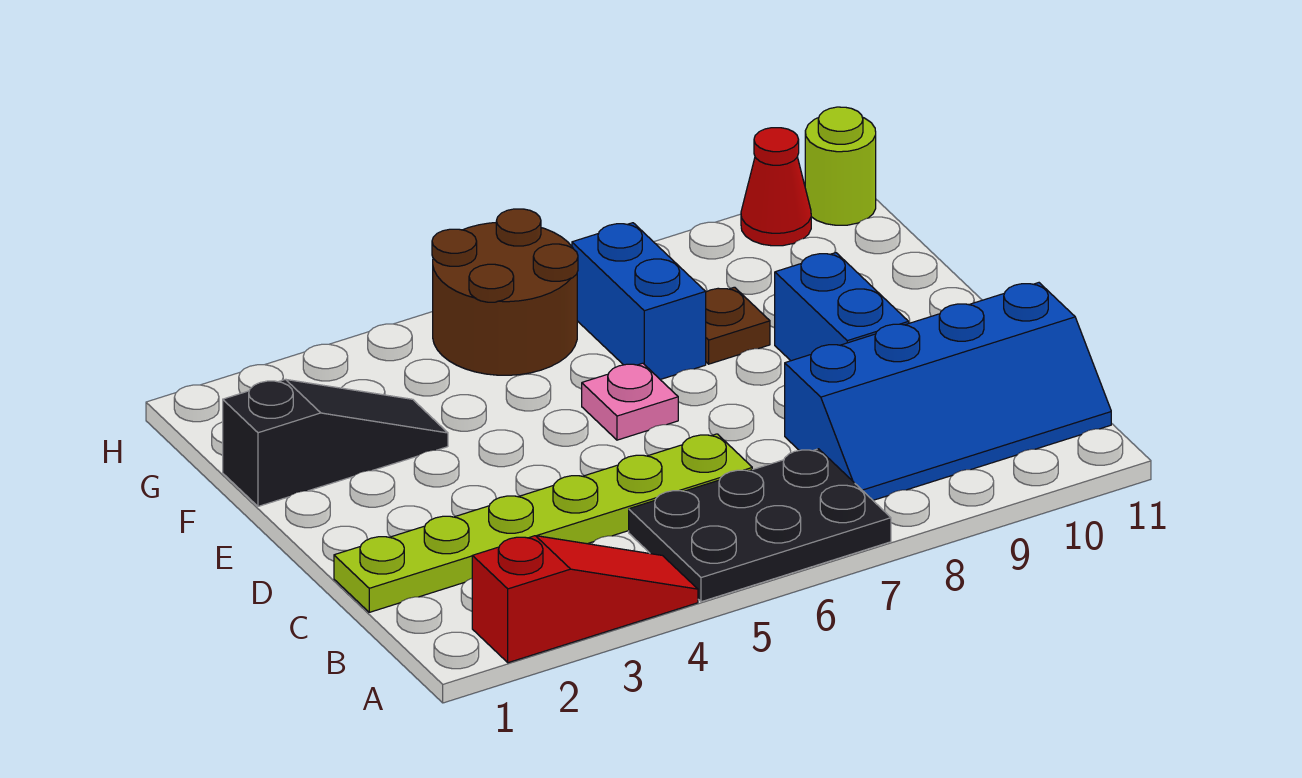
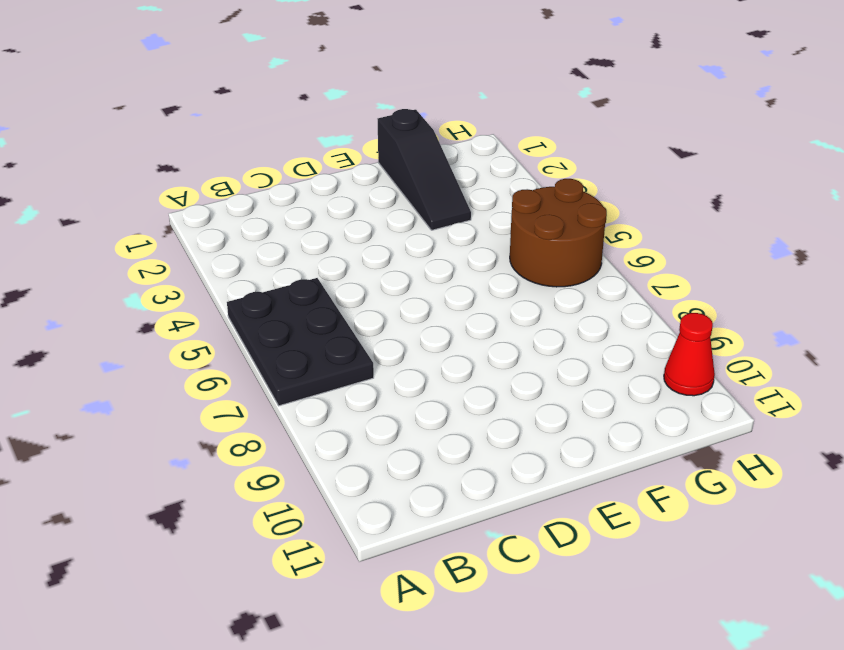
none -> red slope A2:A4 level 1 top 2
none -> blue slope B8:C11 level 1 top C
none -> lime plate C1:C6 level 1

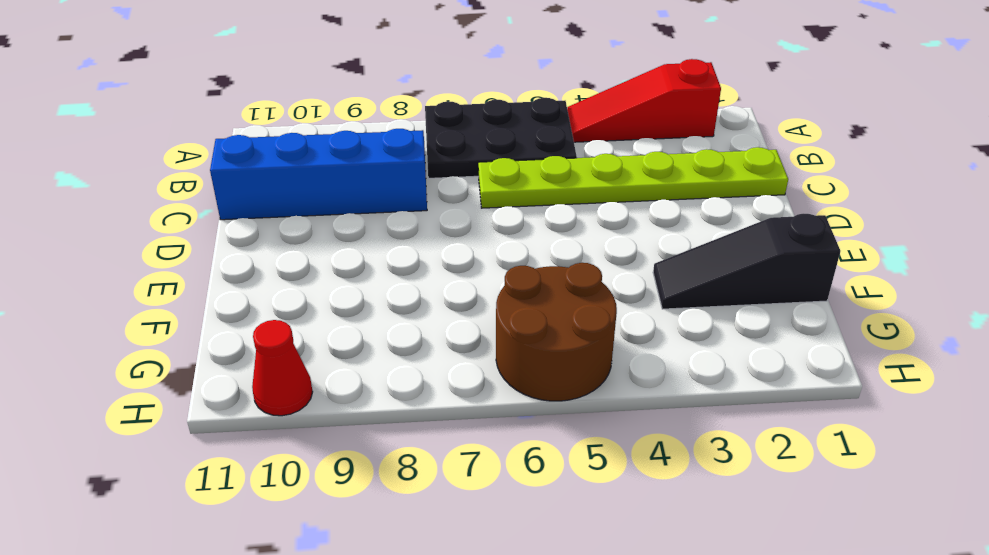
none -> blue brick D9:E9 level 1
none -> pink plate E6 level 1
none -> blue brick F7:G7 level 1

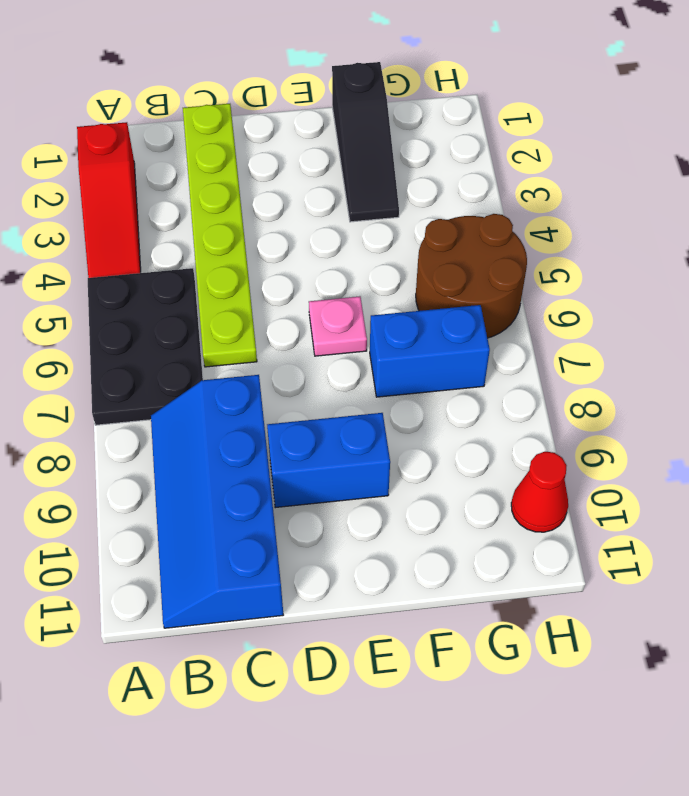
none -> brown plate F8 level 1
none -> lime round brick H11 level 1

